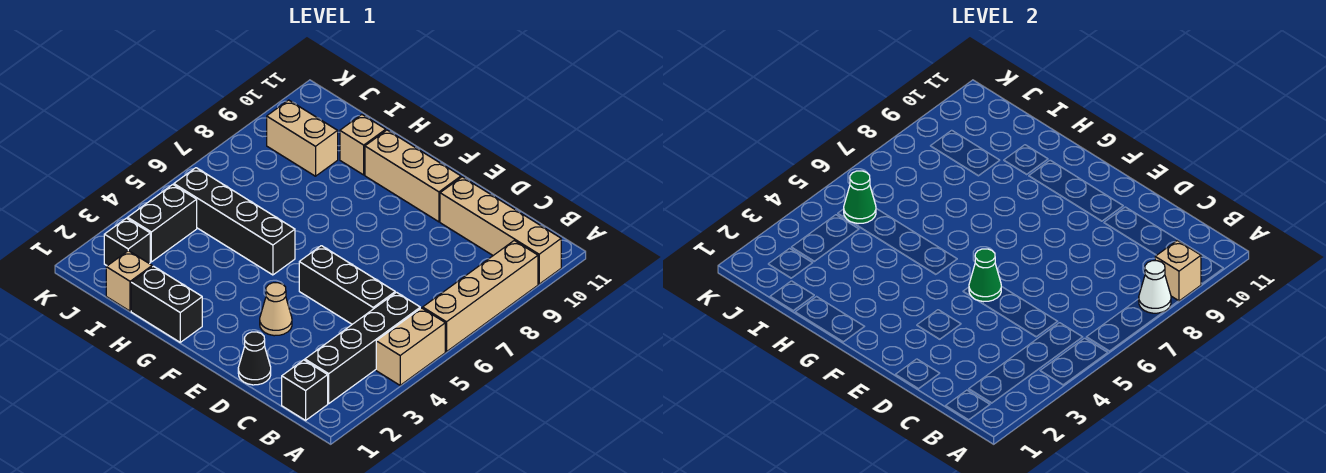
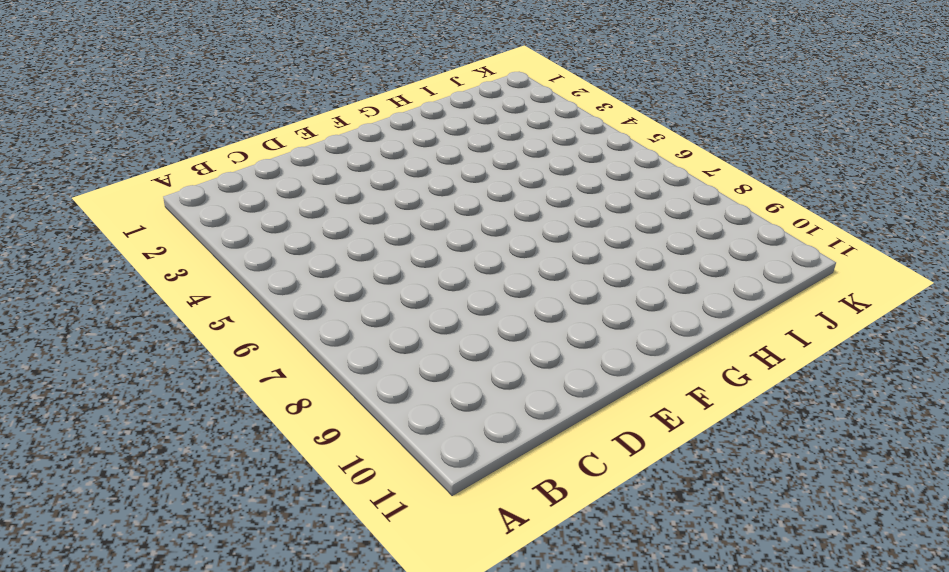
none -> tan brick A4:A5 level 1
none -> tan brick A6:A9 level 1
none -> tan brick A10:D10 level 1

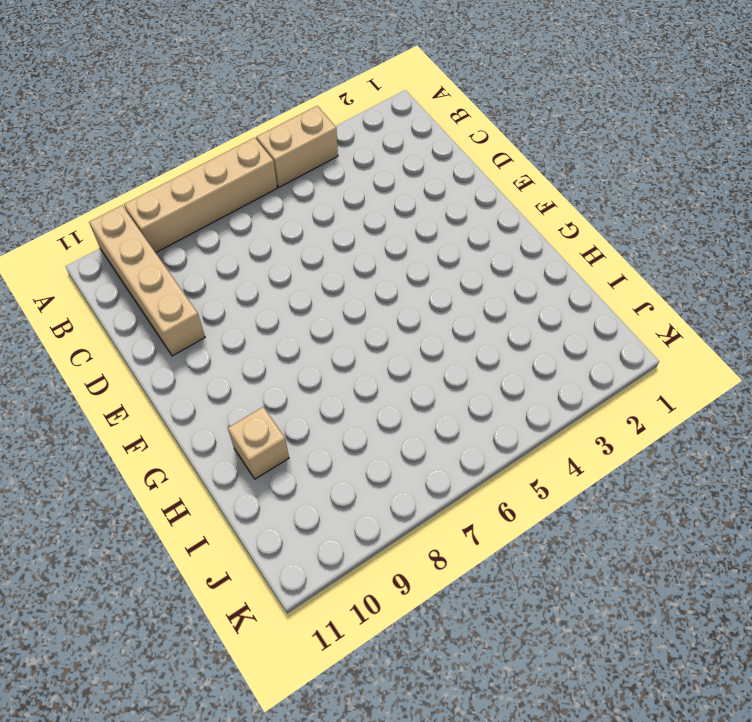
none -> black brick B1 level 1
none -> black brick B2:B5 level 1
none -> black brick C5:E5 level 1

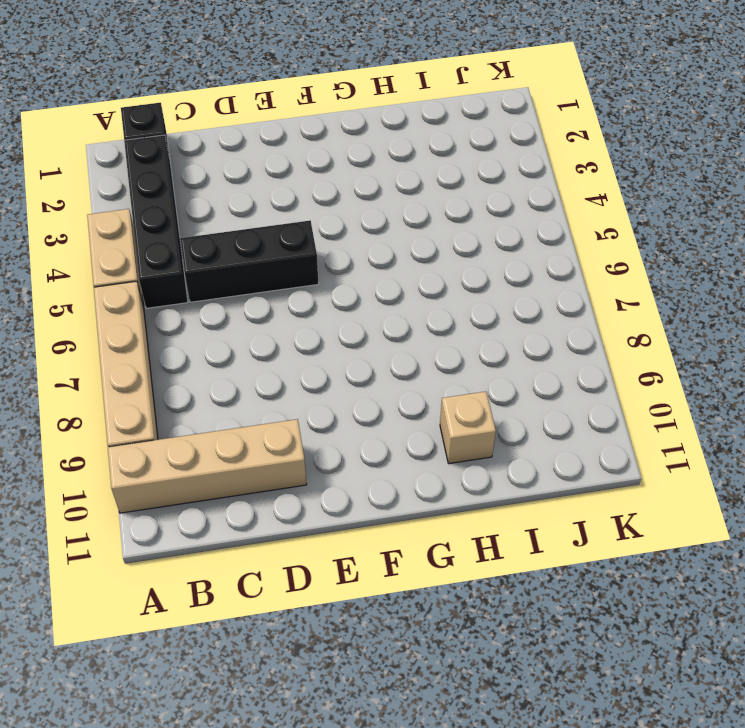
none -> black cone D1 level 1
none -> tan cone E3 level 1
none -> tan brick E10:G10 level 1

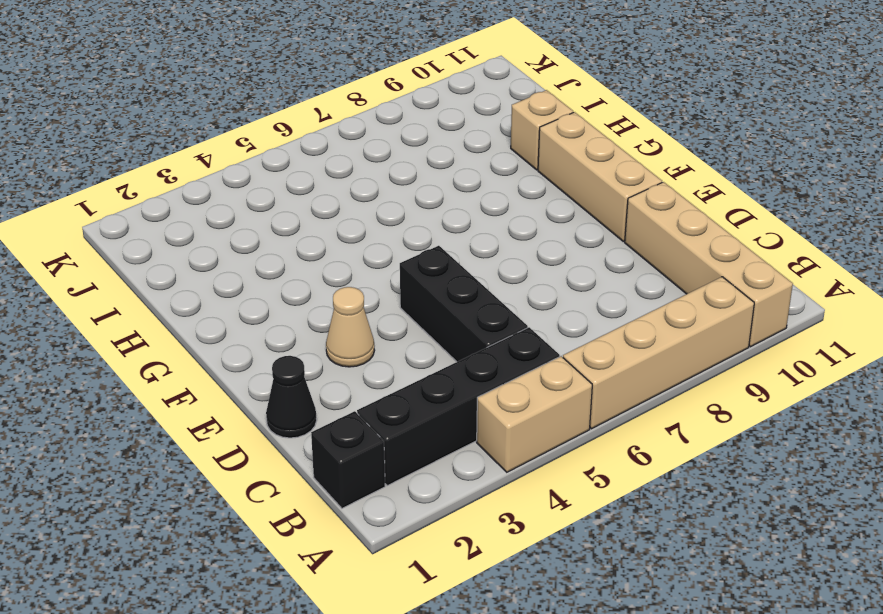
none -> black brick G1:H1 level 1
none -> black brick G5:J5 level 1
none -> tan brick I1 level 1

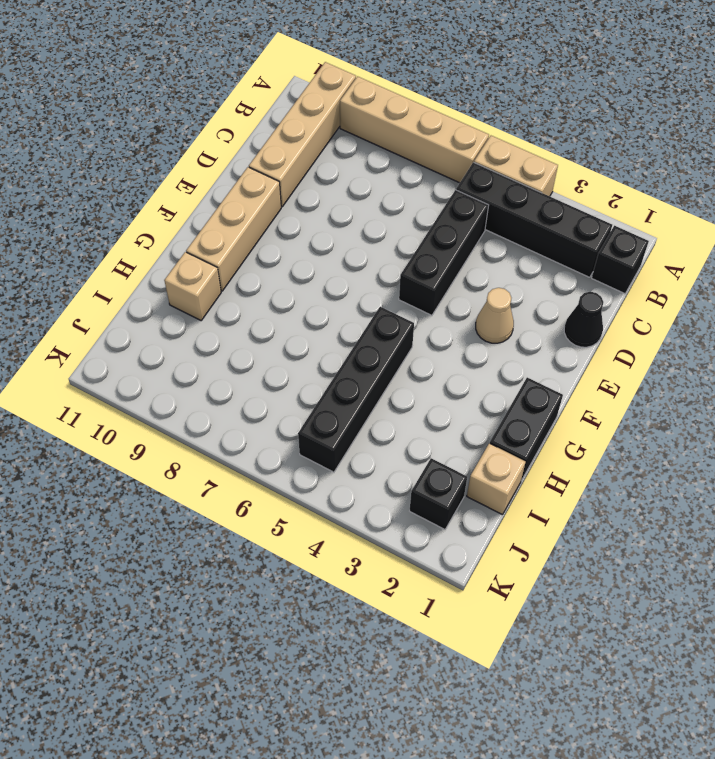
none -> tan brick I9:J9 level 1
none -> black brick J3:J4 level 1
none -> white cone A8 level 2

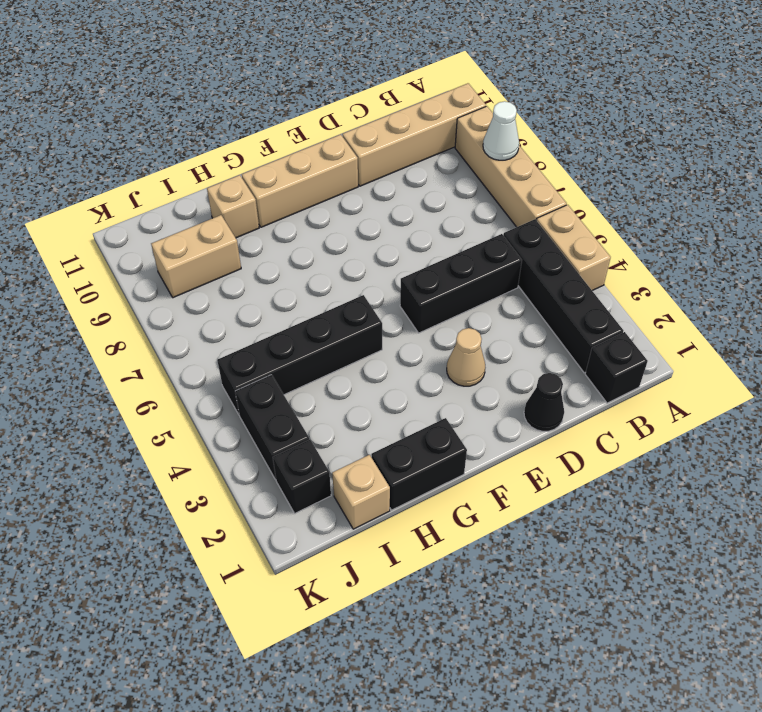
none -> tan brick A9 level 2
none -> green cone E5 level 2
none -> green cone J5 level 2

